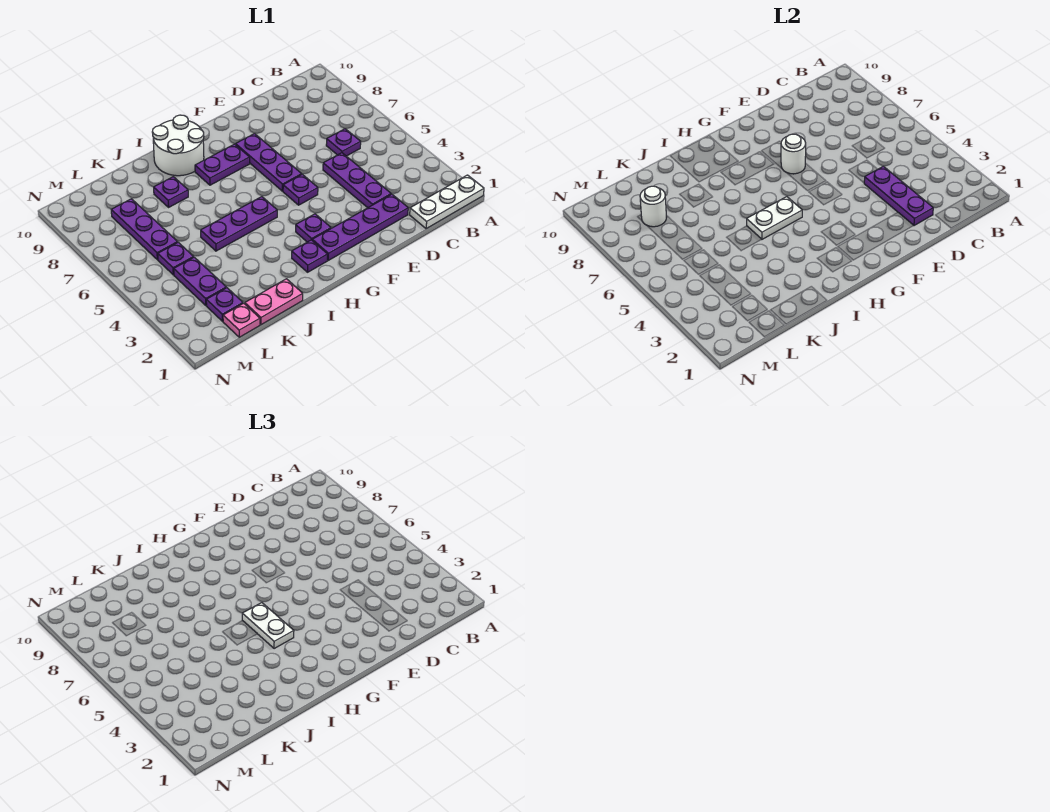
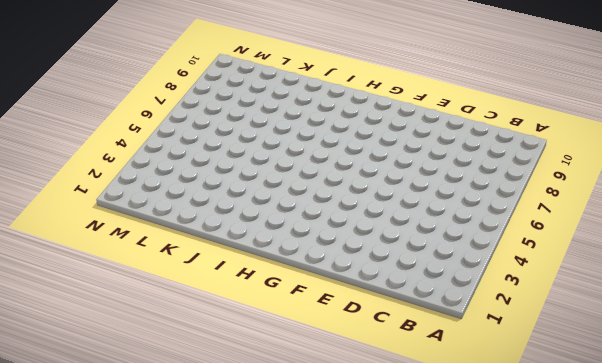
none -> white plate A1:C1 level 1
none -> purple plate C6 level 1
none -> purple plate D2:G2 level 1

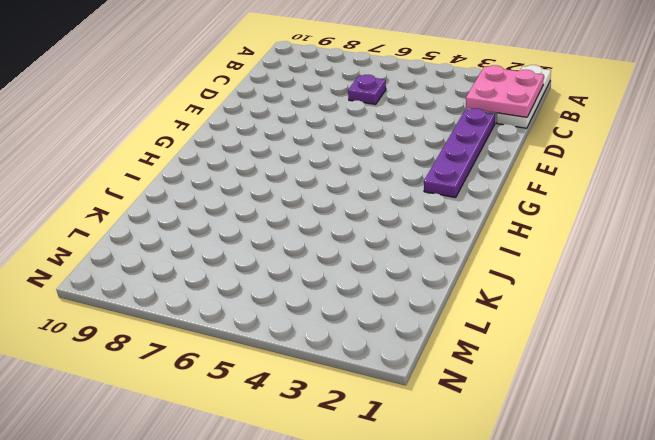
pink plate B1:C2 level 2 -> none
none -> purple plate D3:D5 level 1
none -> purple plate F5 level 1
none -> purple plate F6:F8 level 1

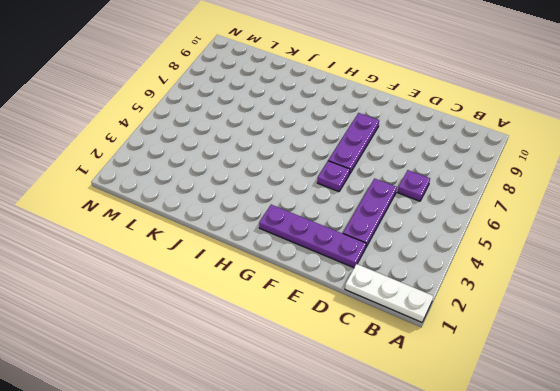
none -> purple plate G3 level 1
none -> purple plate G8:H8 level 1
none -> purple plate H2 level 1

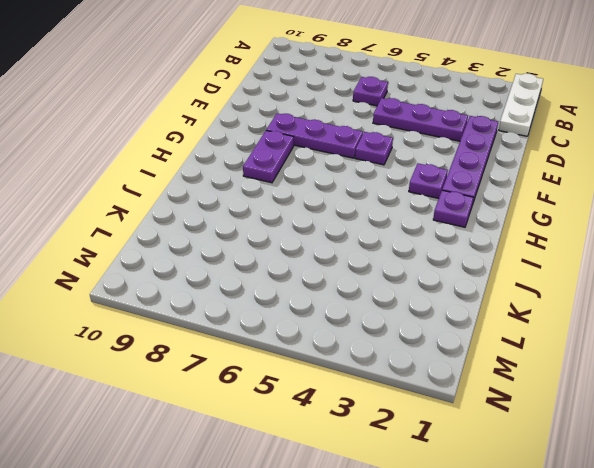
none -> purple plate H5:J5 level 1
none -> white round brick H9:I10 level 1
none -> pink plate J1:K1 level 1

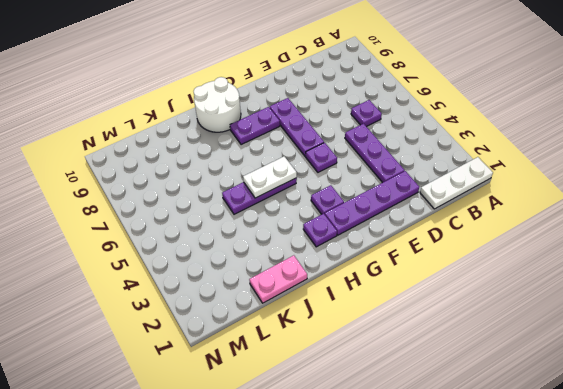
none -> purple plate J8 level 1
none -> pink plate L1 level 1
none -> purple plate L2 level 1

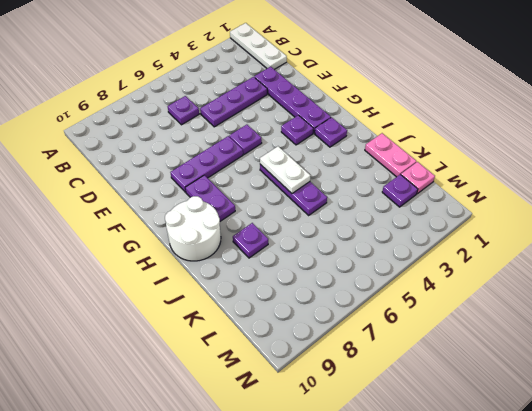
none -> purple plate L3:L4 level 1
none -> purple plate L5 level 1
none -> purple plate L6:L8 level 1

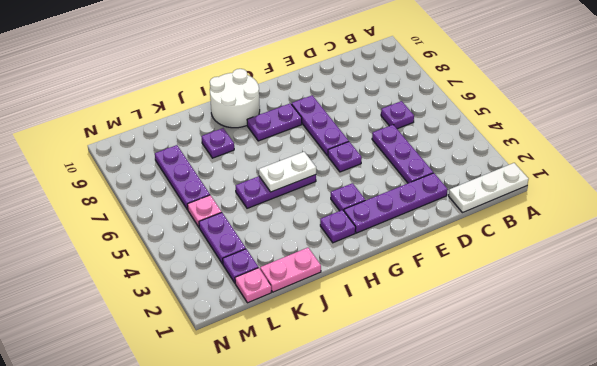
pink plate L5 level 1 -> purple plate L5 level 1
none -> purple plate D2:D4 level 2
none -> white round brick F7 level 2
none -> white round brick L8 level 2

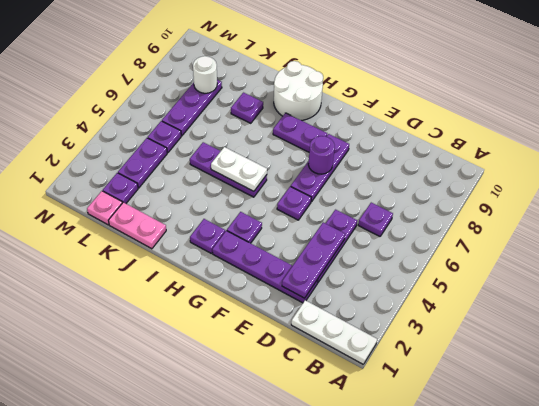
purple round brick F7 level 2 -> white round brick F7 level 2
none -> white plate H4:H5 level 3

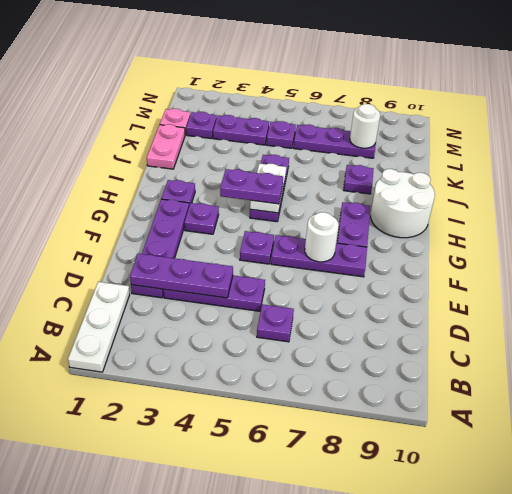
purple plate H4:H5 level 3 -> white plate H4:H5 level 3

